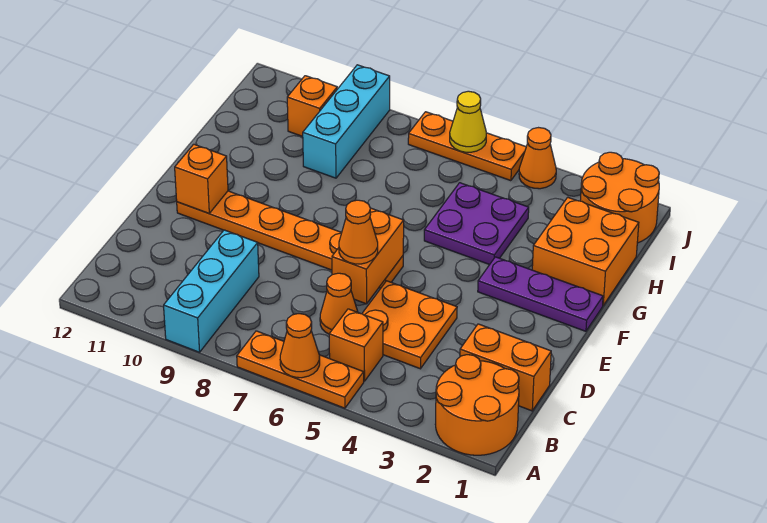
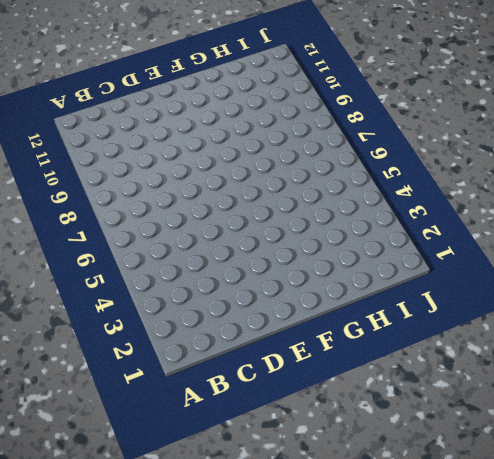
none -> orange round brick A1:B2 level 1
none -> orange plate A5:A7 level 1
none -> cyan brick A9:C9 level 1

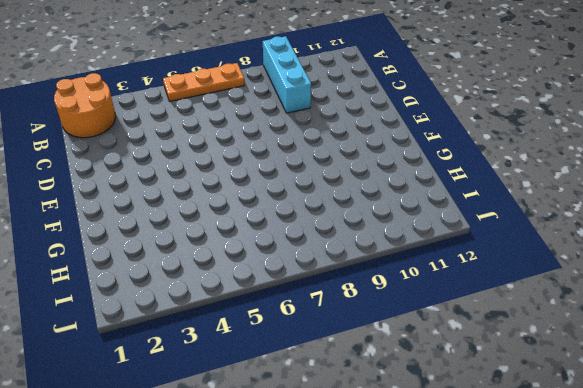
none -> orange brick B5 level 1
none -> orange brick C1:C2 level 1
none -> orange plate C4:D5 level 1

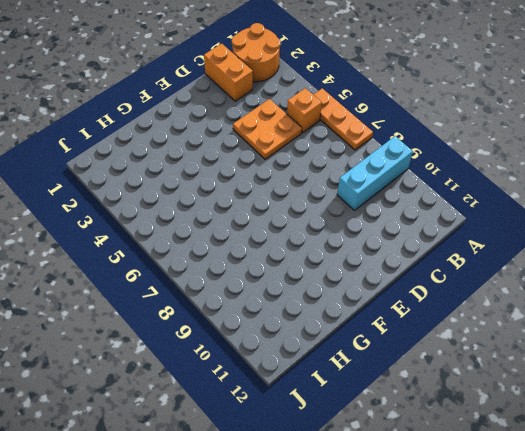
none -> orange cone C6 level 1
none -> orange plate E6:E11 level 1
none -> purple plate F1:F3 level 1

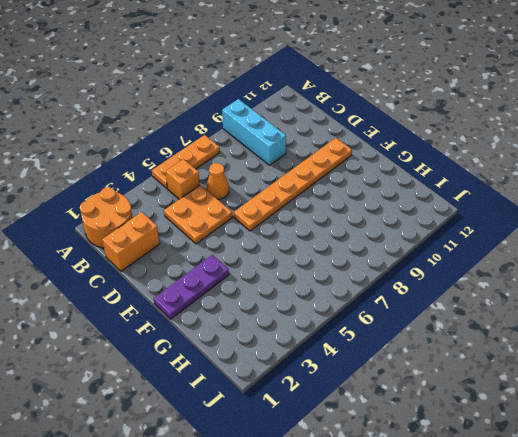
none -> orange brick G1:H2 level 1
none -> purple plate G4:H5 level 1
none -> cyan brick H9:J9 level 1

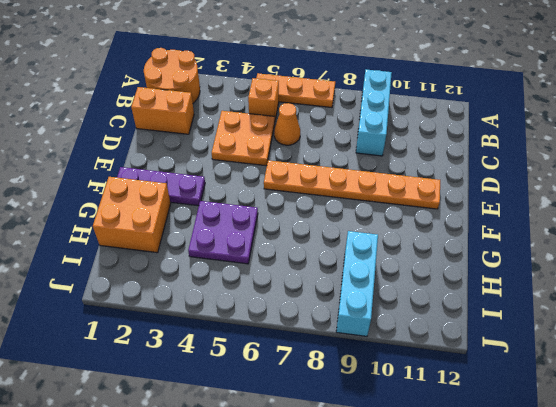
none -> orange round brick I1:J2 level 1
none -> orange brick I10 level 1
none -> orange cone J4 level 1

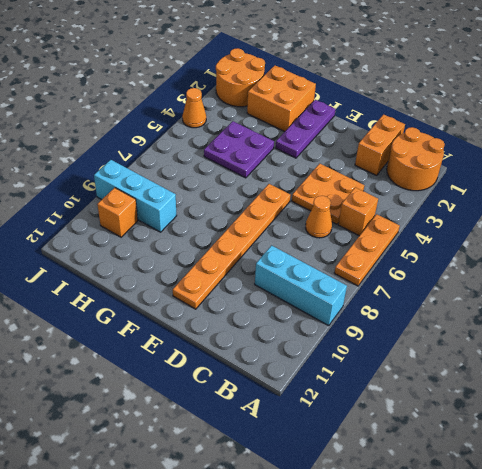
none -> orange plate J5:J7 level 1
none -> orange cone A6 level 2
none -> orange brick D6:E6 level 2

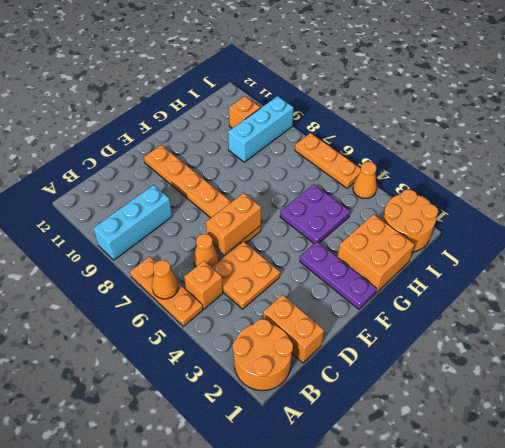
none -> orange brick E11 level 2
none -> yellow cone J6 level 2
none -> orange cone D6 level 3

